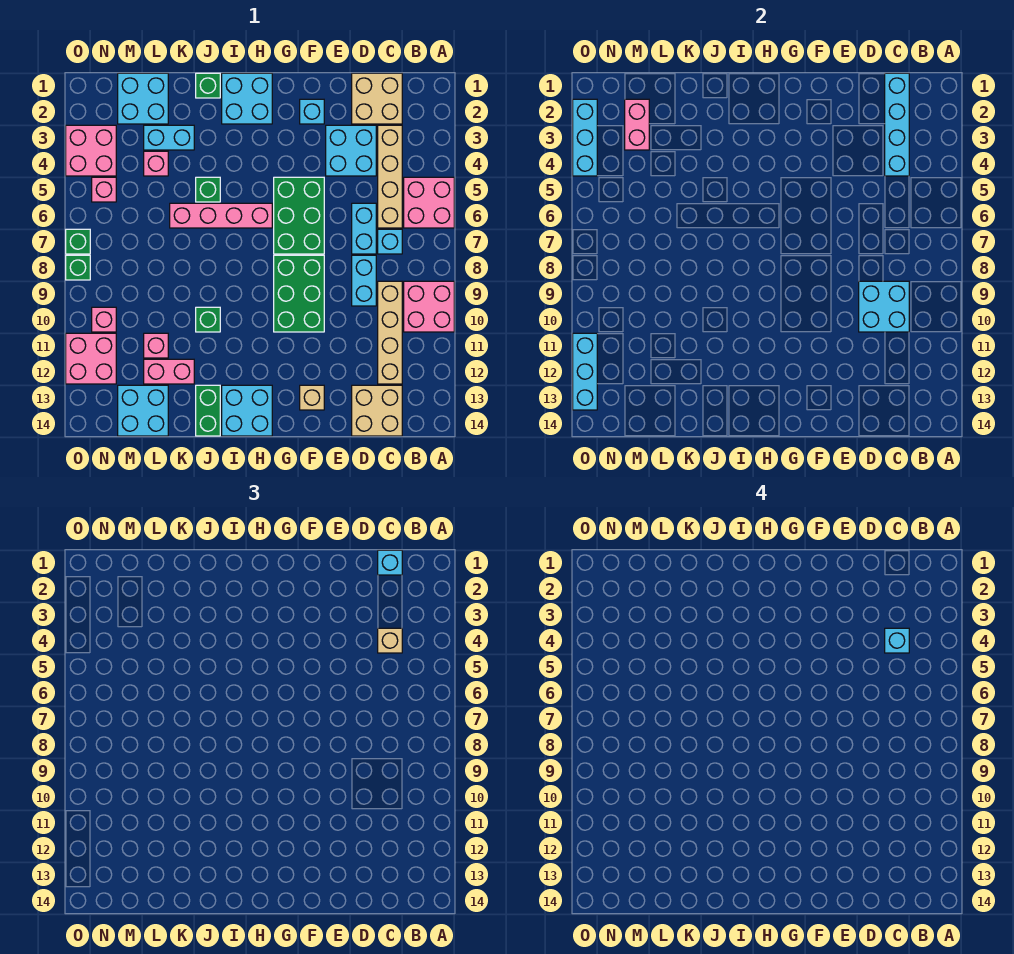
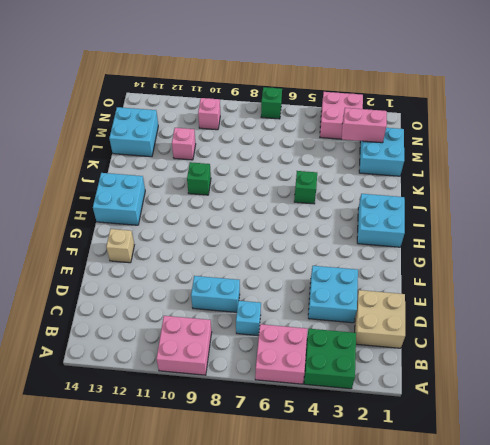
green brick A3:B4 level 1 -> none
none -> tan brick C3:C6 level 1
none -> tan brick C9:C12 level 1
none -> tan brick C13:D14 level 1
none -> cyan brick D6:D7 level 1

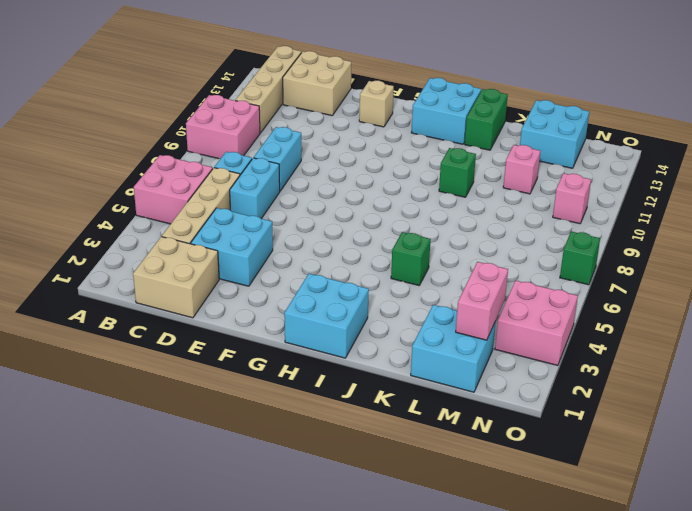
tan brick B11:B14 level 1 -> tan brick C9:C12 level 1
none -> cyan brick F2 level 1
none -> green brick F5:G7 level 1
none -> green brick F8:G10 level 1
none -> pink brick H6:K6 level 1

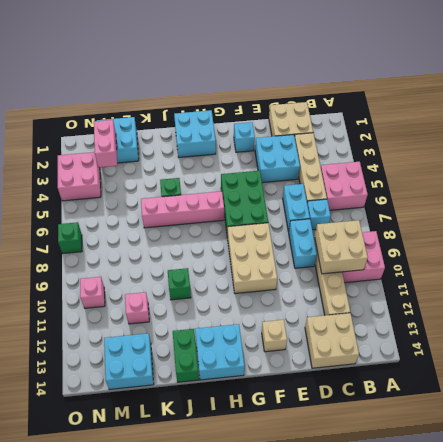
tan brick B9:C10 level 2 -> cyan brick C9:D10 level 2
tan brick F8:G10 level 1 -> green brick F8:G10 level 1
none -> green brick J1 level 1
none -> cyan brick K3:L3 level 1
none -> pink brick K12:L12 level 1
none -> pink brick L4 level 1

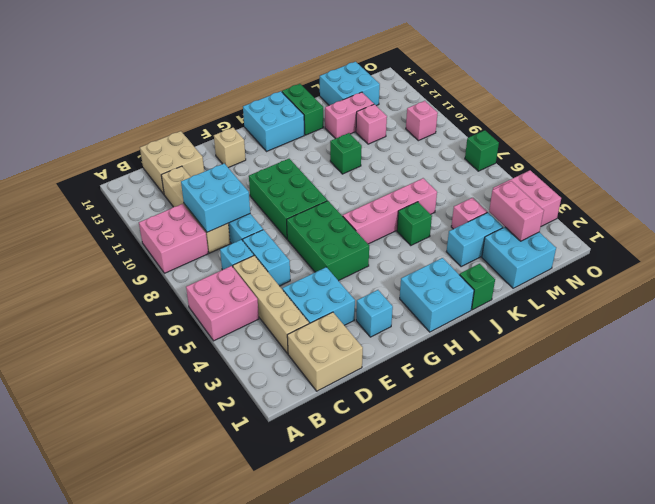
none -> pink brick N5 level 1
none -> pink brick N11:O12 level 1
none -> green brick O8 level 1
none -> cyan brick C1:C4 level 2

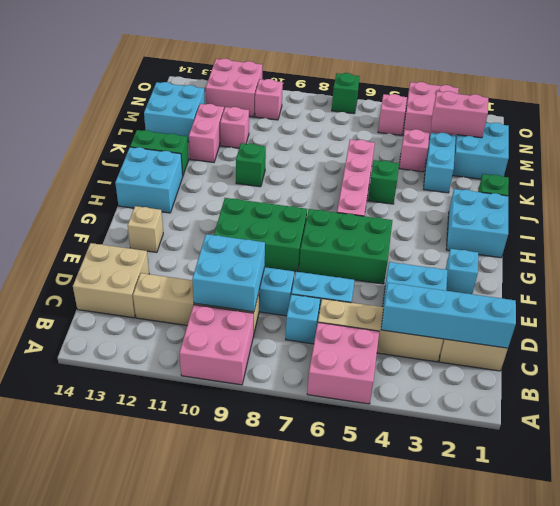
none -> green brick O8 level 1
none -> cyan brick O2:O4 level 2
none -> cyan brick O11:O13 level 2
none -> cyan brick C1 level 3

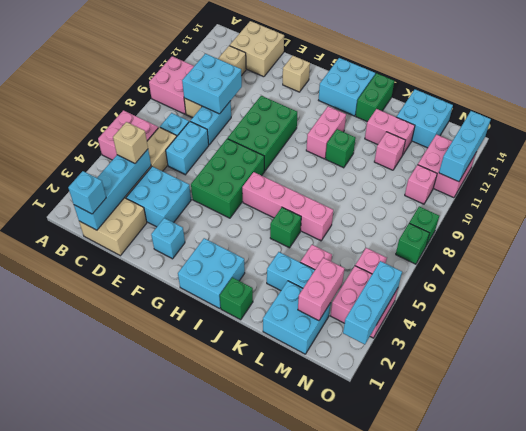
pink brick I10:I11 level 1 -> none
none -> cyan brick C4 level 4

